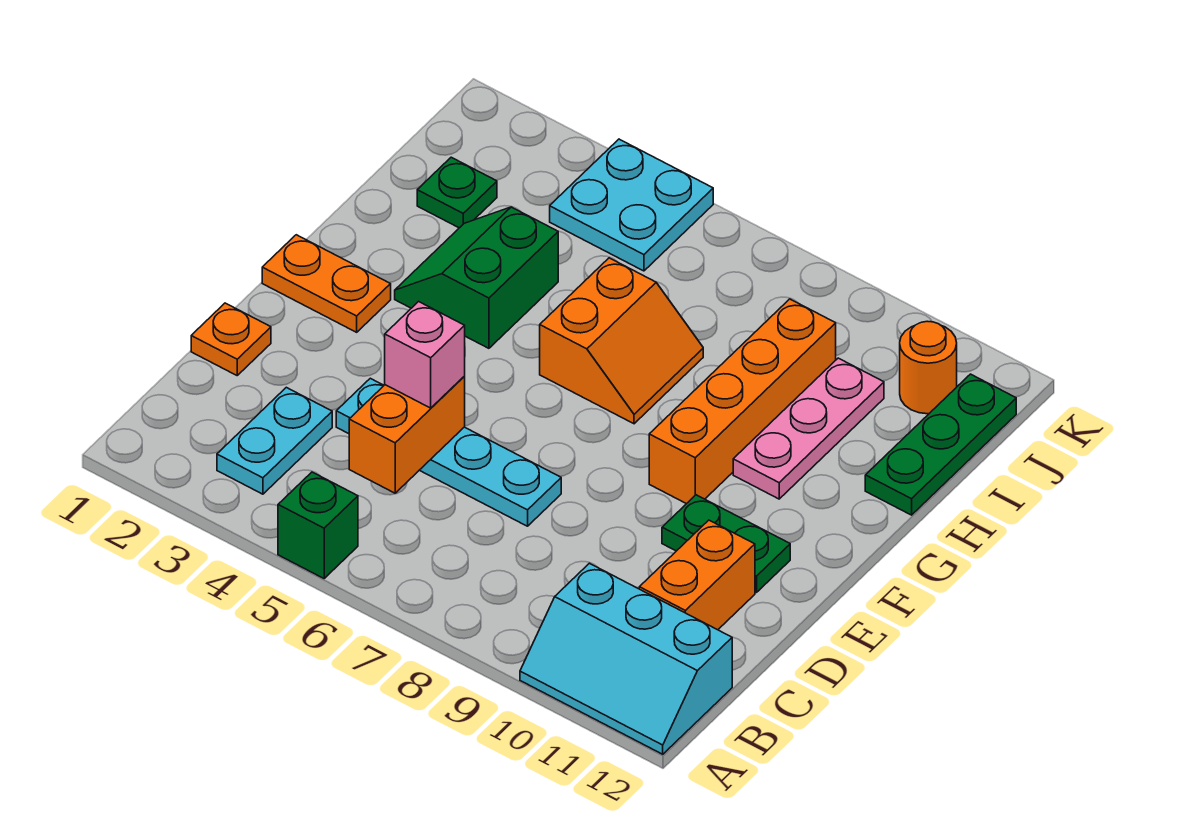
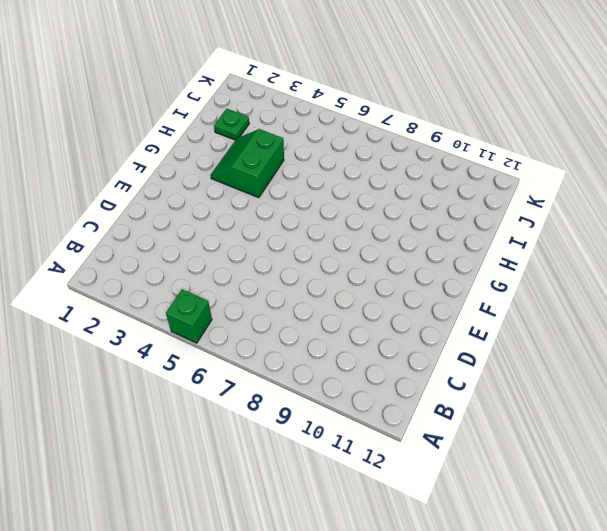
none -> cyan slope A10:B12 level 1 top B
none -> cyan plate B3:C3 level 1
none -> orange brick C11:D11 level 1

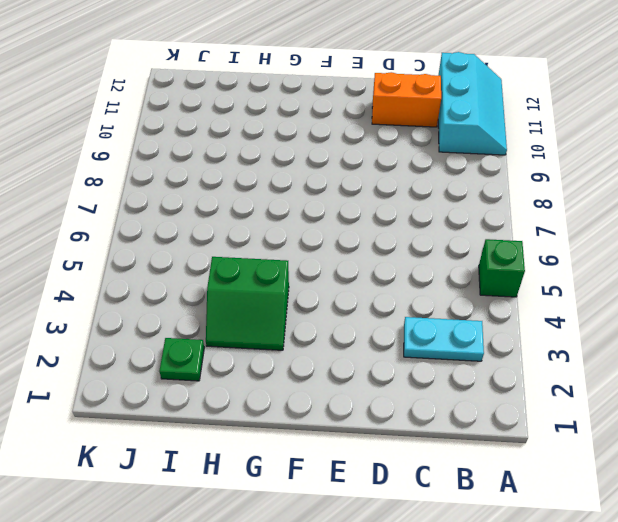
none -> orange plate D1 level 1
none -> cyan plate D4:D7 level 1
none -> green plate E10:E11 level 1

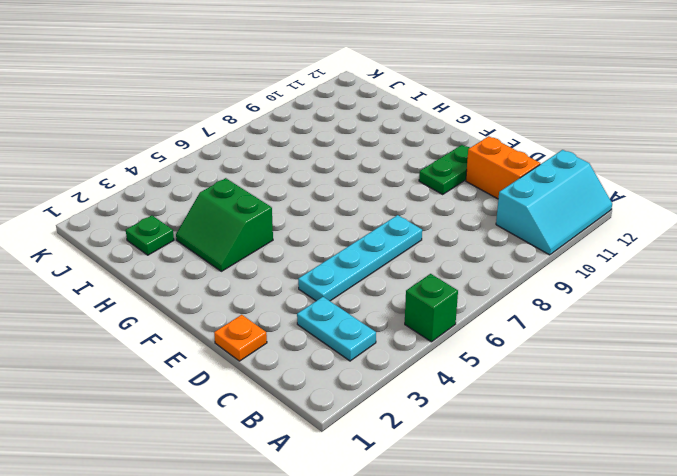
none -> orange plate F1:F2 level 1
none -> orange brick F9:I9 level 1
none -> orange slope G6:H7 level 1 top 6

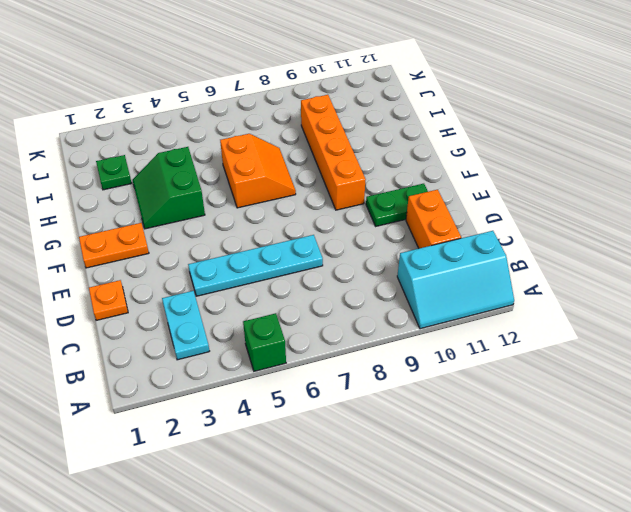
none -> pink plate G10:I10 level 1
none -> green plate H12:J12 level 1
none -> cyan plate J4:K5 level 1

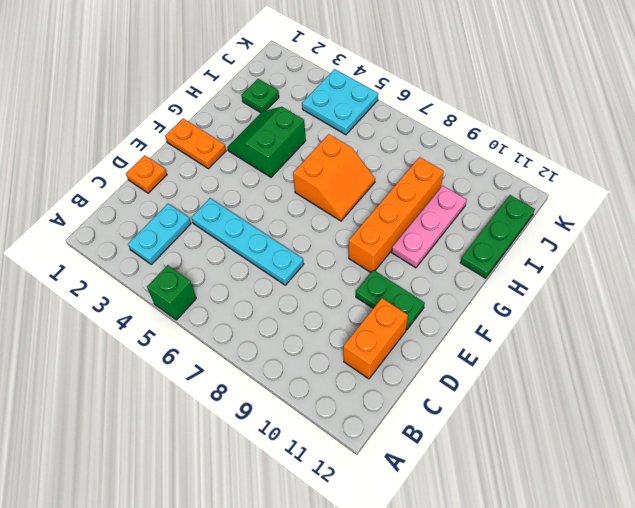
none -> cyan slope A10:B12 level 1 top B
none -> orange round brick J11 level 1
none -> orange brick C5:D5 level 2

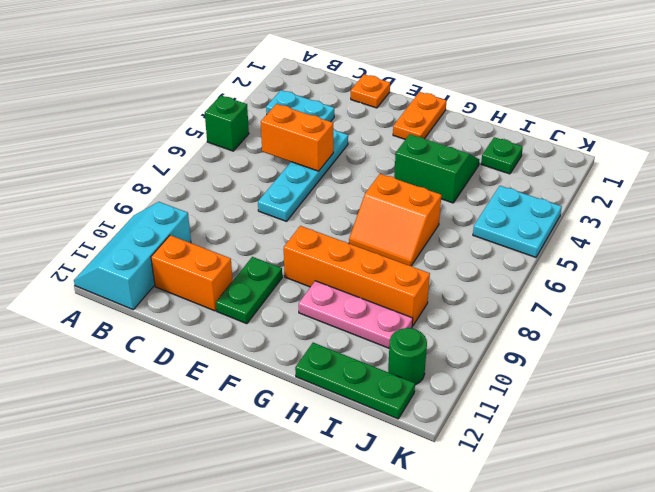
green round brick J11 level 1 -> orange round brick J11 level 1
none -> pink brick D5 level 3

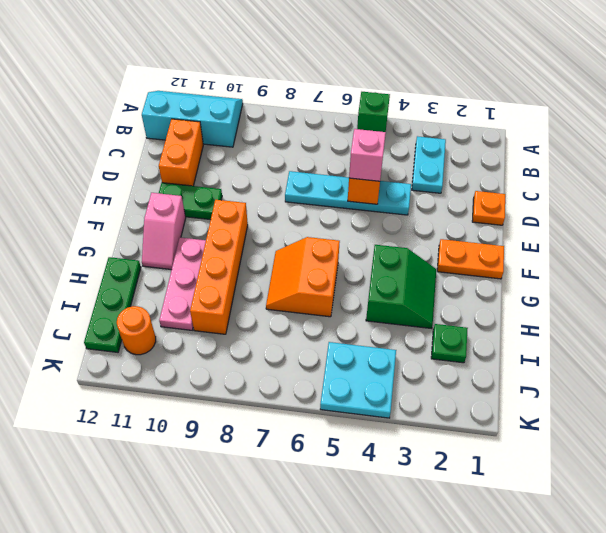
pink slope F11:G11 level 1 top F -> none

